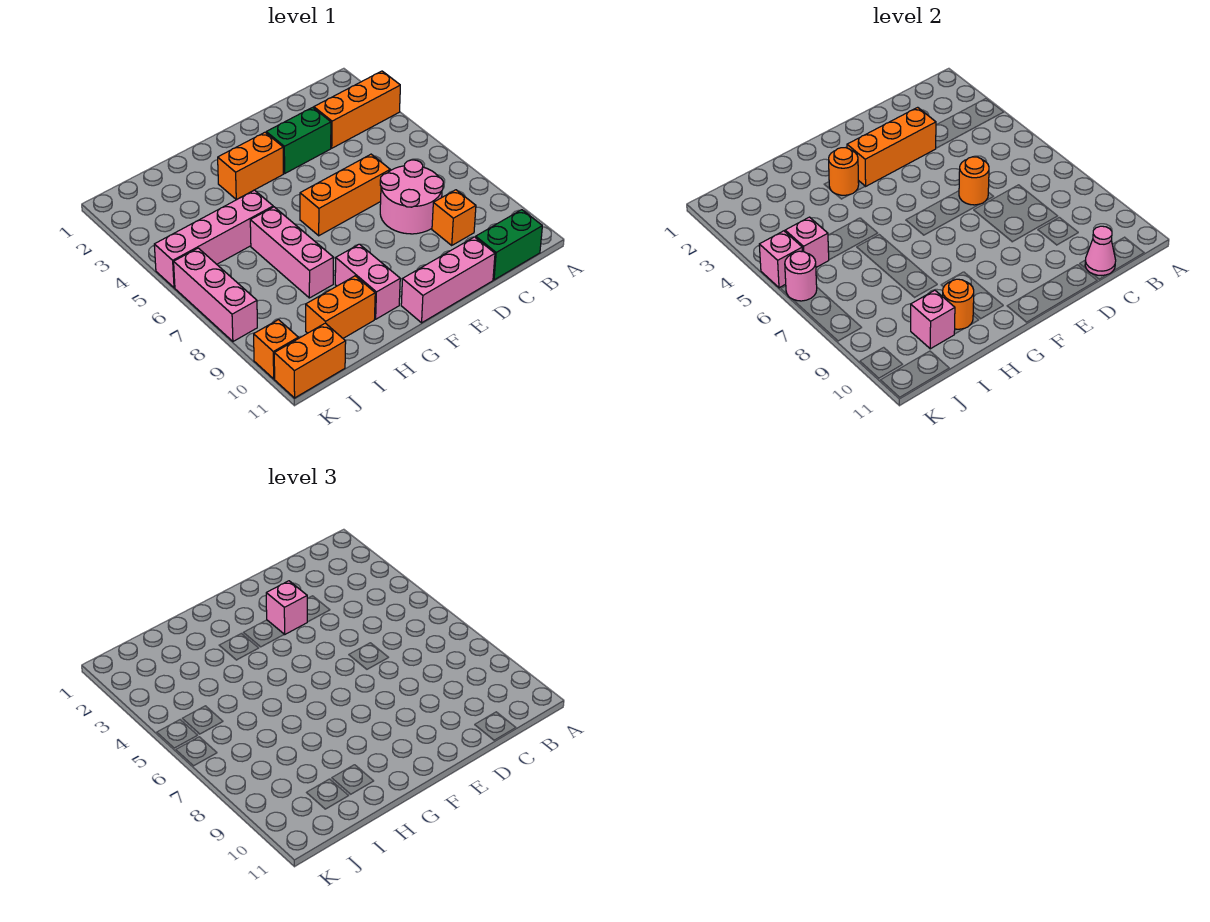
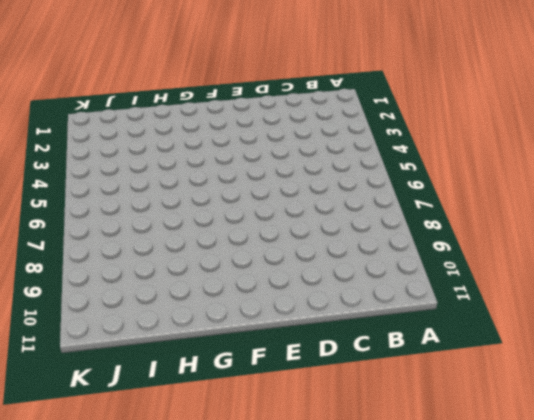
none -> orange brick A3:C3 level 1
none -> green brick B11:C11 level 1
none -> pink round brick C7:D8 level 1

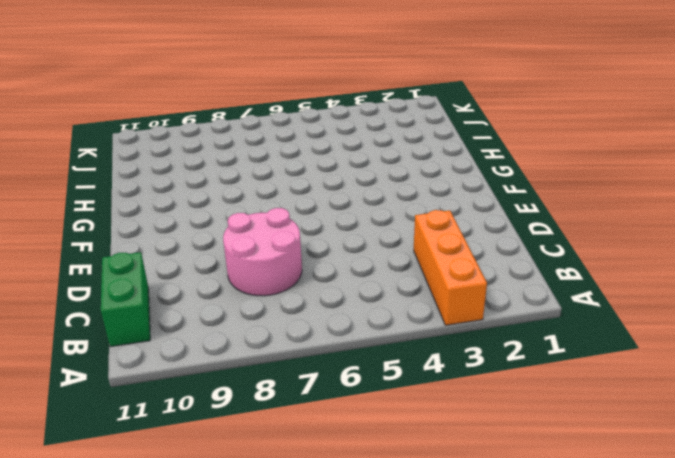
none -> orange brick C9 level 1
none -> green brick D3:E3 level 1
none -> orange brick D6:F6 level 1

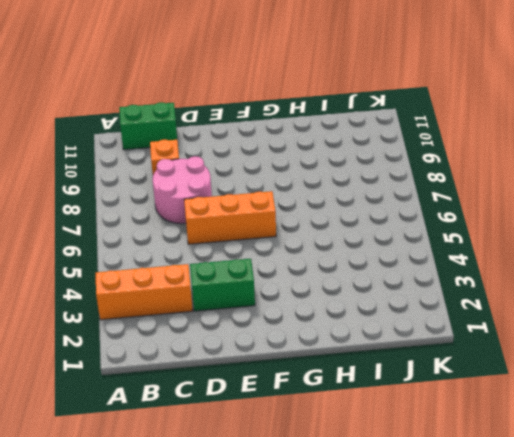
none -> pink brick D11:F11 level 1
none -> orange brick F3:G3 level 1
none -> pink brick G9:G10 level 1

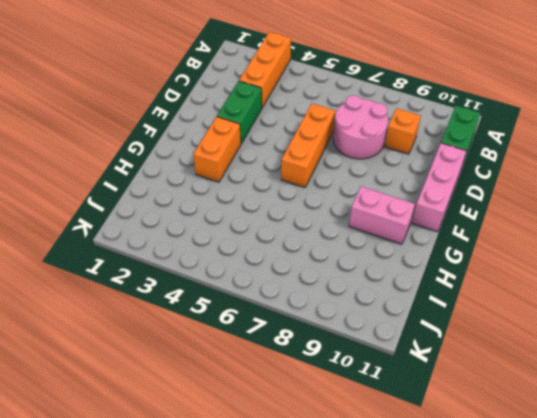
none -> pink brick H5:K5 level 1
none -> pink brick H6:H8 level 1
none -> orange brick H10:I10 level 1

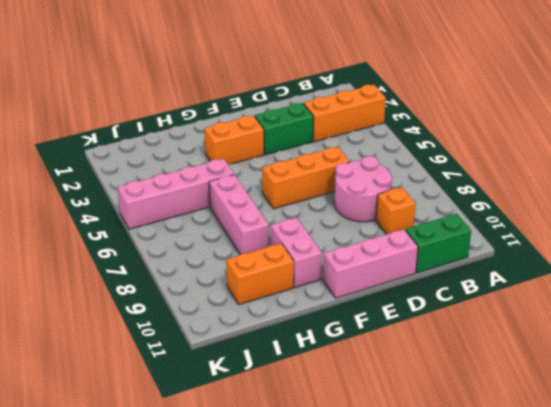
none -> orange brick J11:K11 level 1
none -> pink brick K6:K8 level 1
none -> orange brick K10 level 1

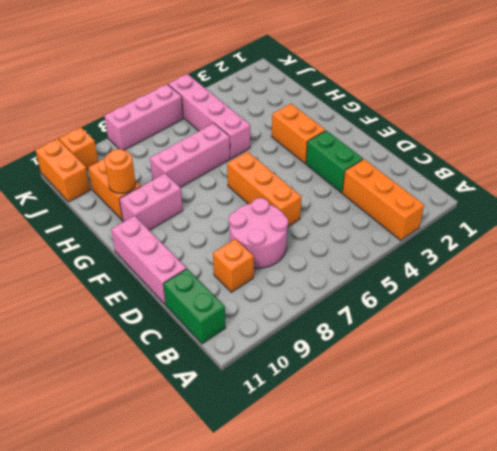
none -> pink cone C11 level 2
none -> orange brick D3:F3 level 2
none -> orange round brick D6 level 2

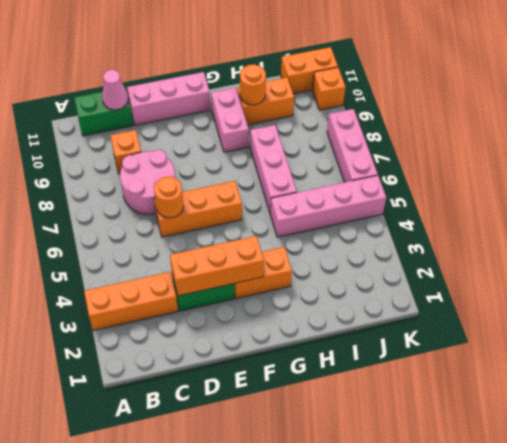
none -> orange round brick G3 level 2
none -> pink brick I10 level 2
none -> pink brick J5 level 2

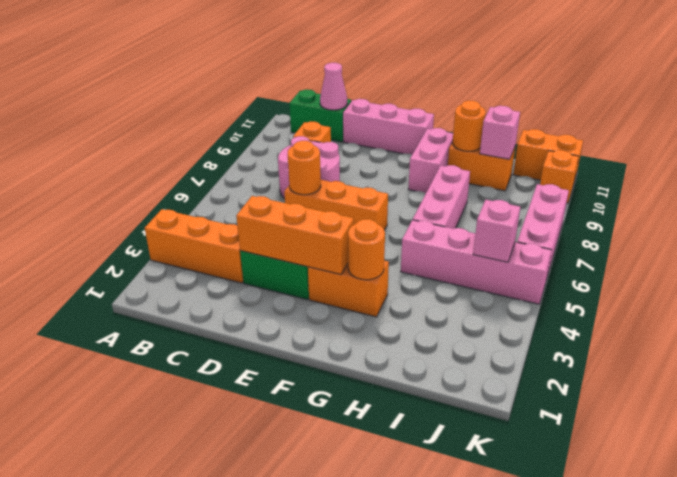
none -> pink brick K5 level 2
none -> pink round brick K6 level 2
none -> pink brick E3 level 3

